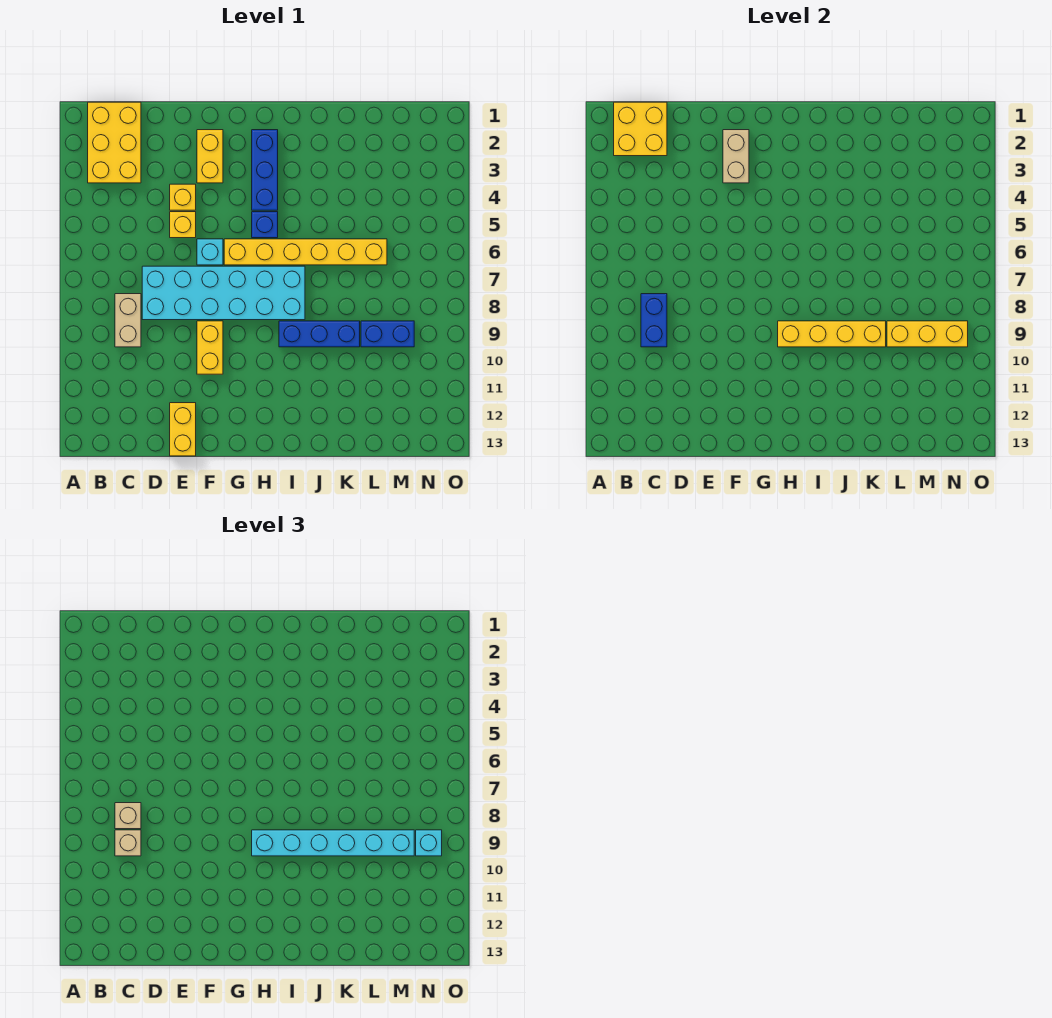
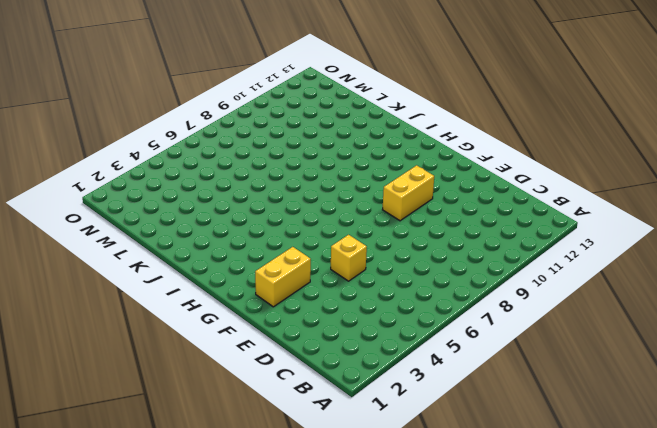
none -> yellow brick B1:C3 level 1
none -> tan brick C8:C9 level 1
none -> cyan brick D7:I8 level 1

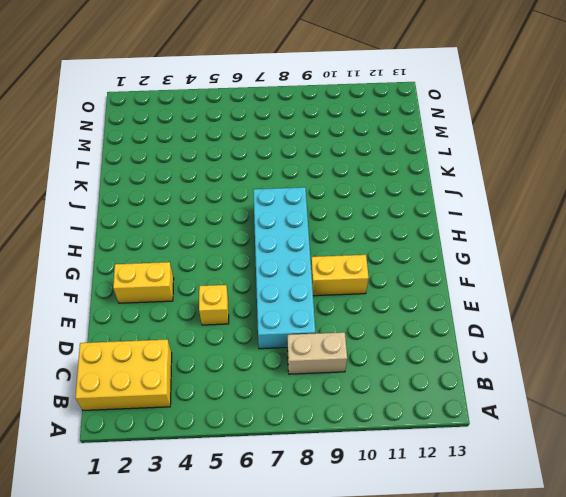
none -> yellow brick E4 level 1
none -> yellow brick E12:E13 level 1
none -> cyan brick F6 level 1

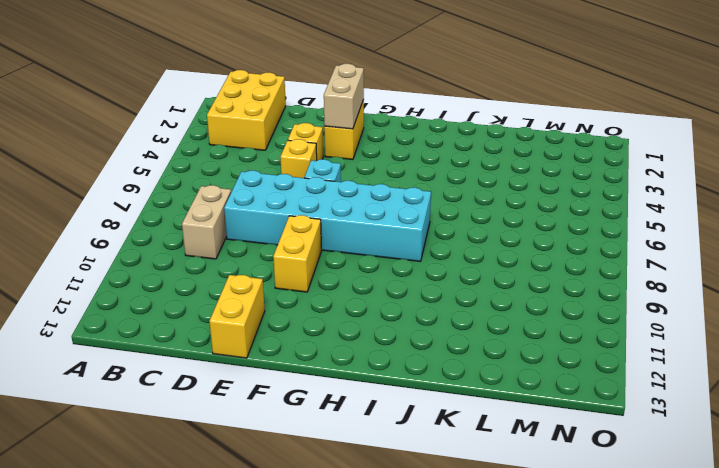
none -> yellow brick G6:L6 level 1
none -> blue brick H2:H4 level 1
none -> blue brick H5 level 1

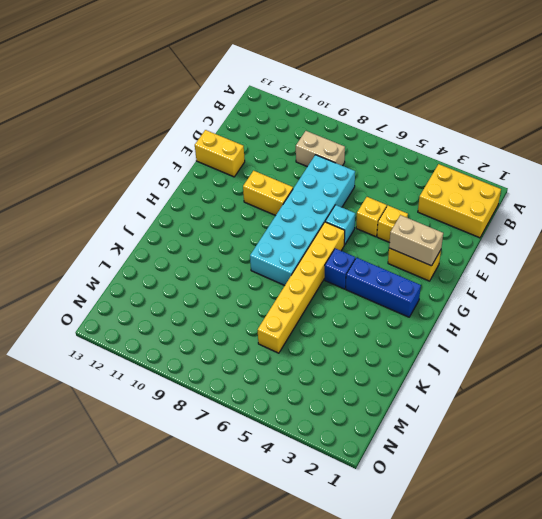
none -> blue brick I9:K9 level 1
none -> blue brick L9:M9 level 1
none -> yellow brick B1:C2 level 2

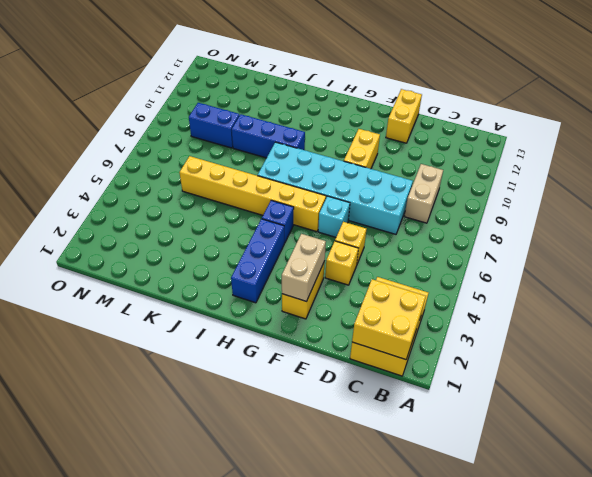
none -> blue brick C8:C9 level 2
none -> yellow brick H9:K9 level 2
none -> yellow brick L9:N9 level 2

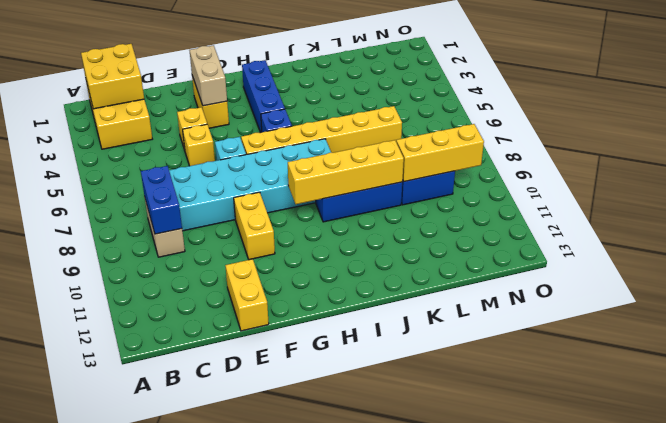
none -> tan brick C8 level 3
none -> tan brick C9 level 3
none -> cyan brick H9:M9 level 3

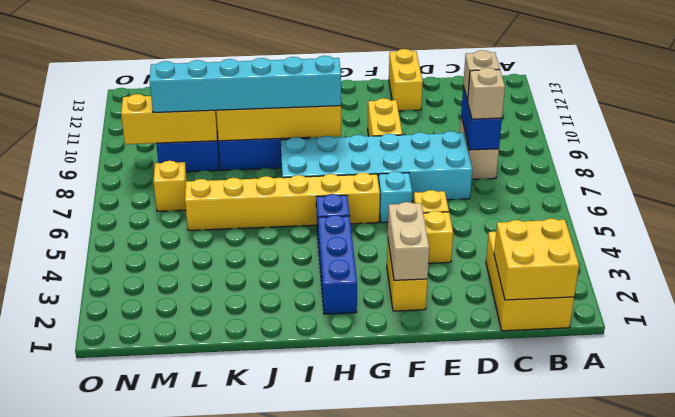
yellow brick M7 level 1 -> none
none -> cyan brick N9 level 3

